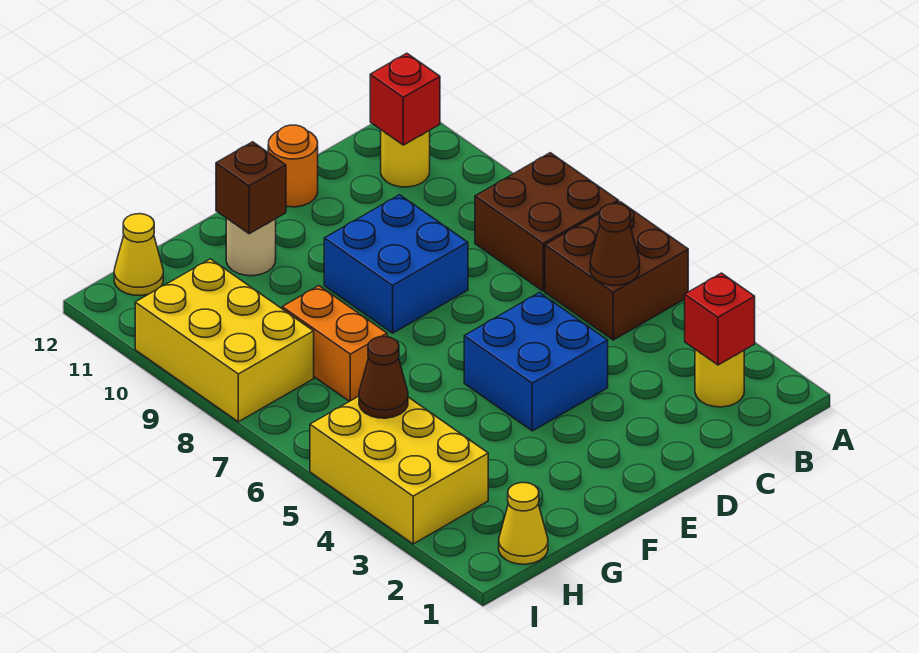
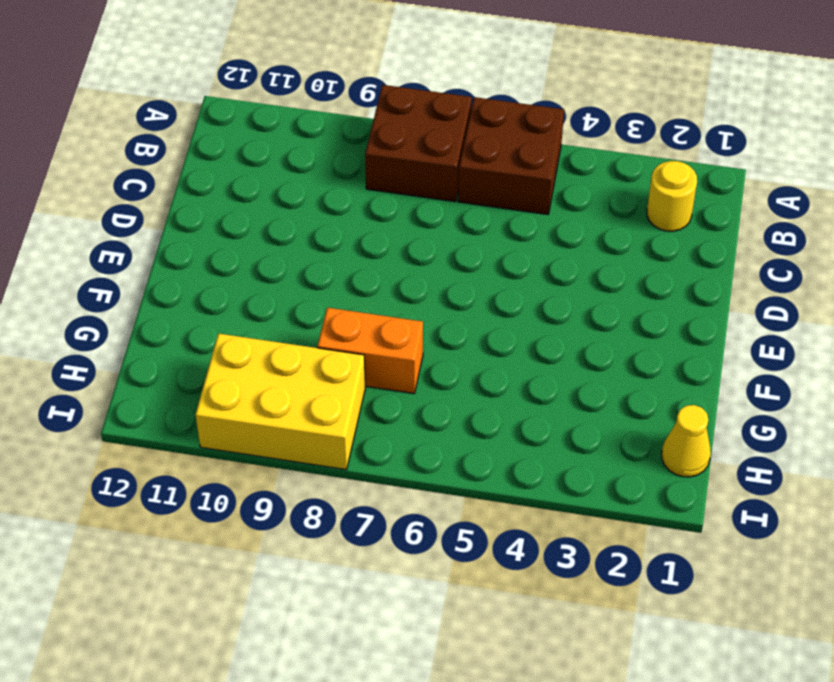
none -> yellow round brick B11 level 1
none -> blue brick D4:E5 level 1
none -> blue brick D8:E9 level 1

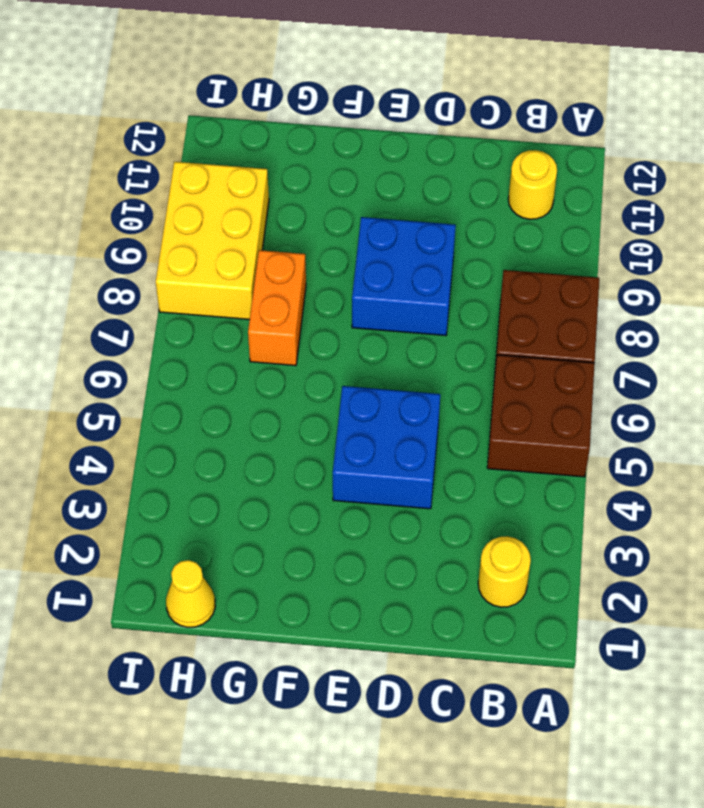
none -> orange round brick D12 level 1
none -> tan round brick F11 level 1
none -> yellow brick H3:I5 level 1

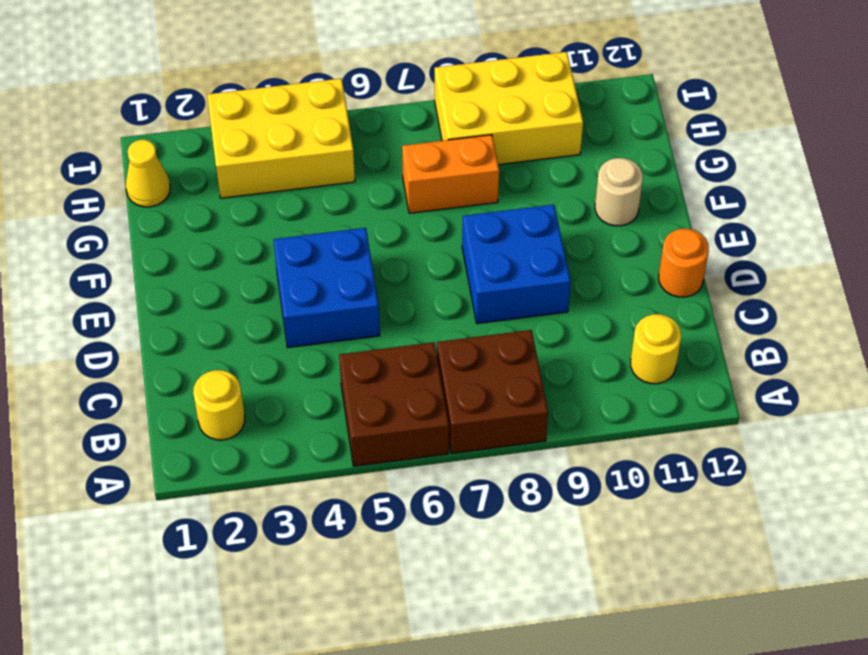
none -> yellow cone H12 level 1
none -> red brick B2 level 2
none -> brown cone B5 level 2

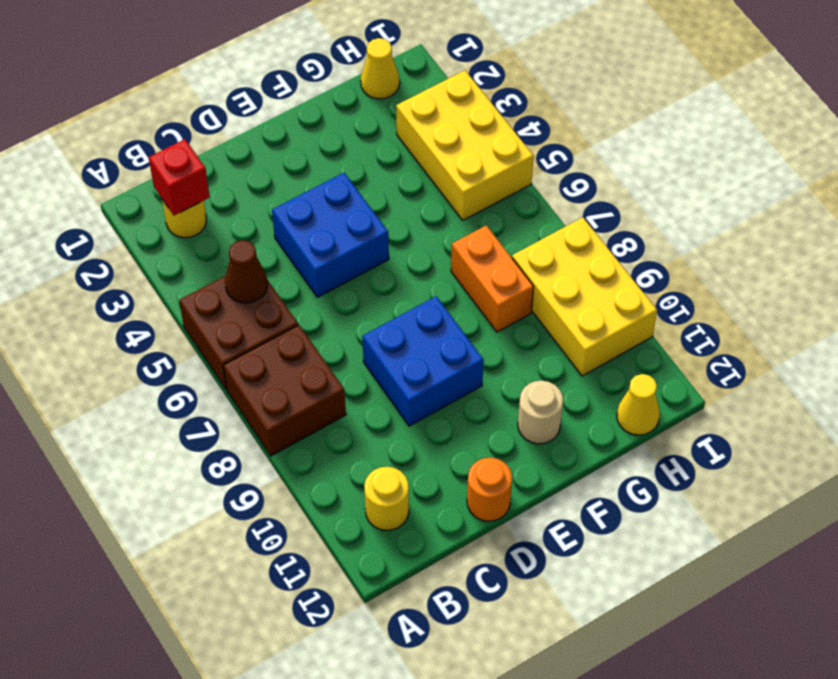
none -> red brick B11 level 2
none -> brown brick F11 level 2
none -> brown cone H5 level 2

